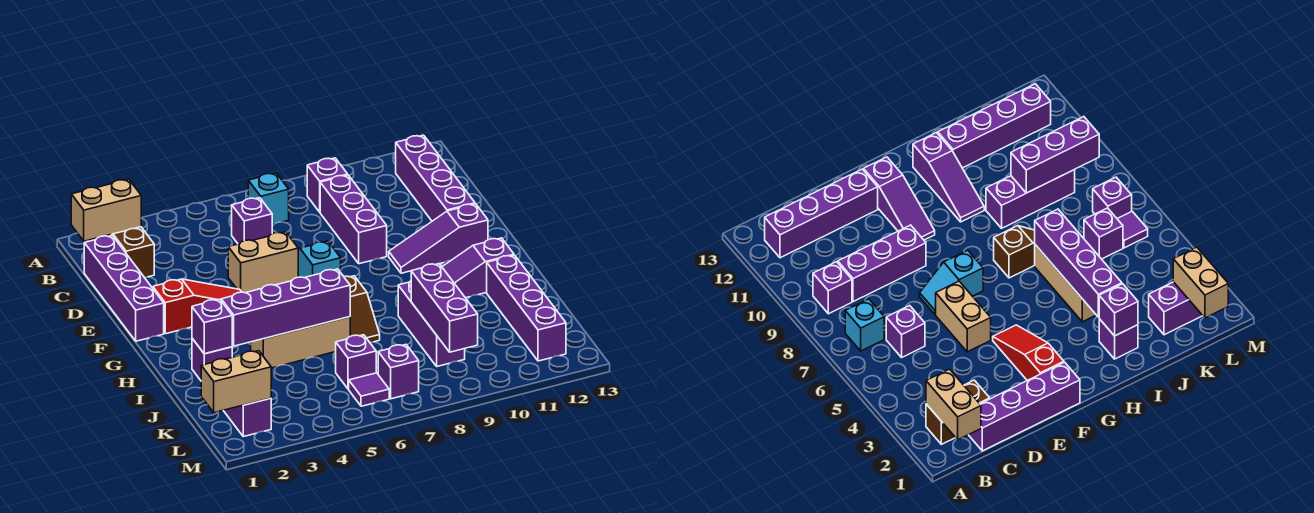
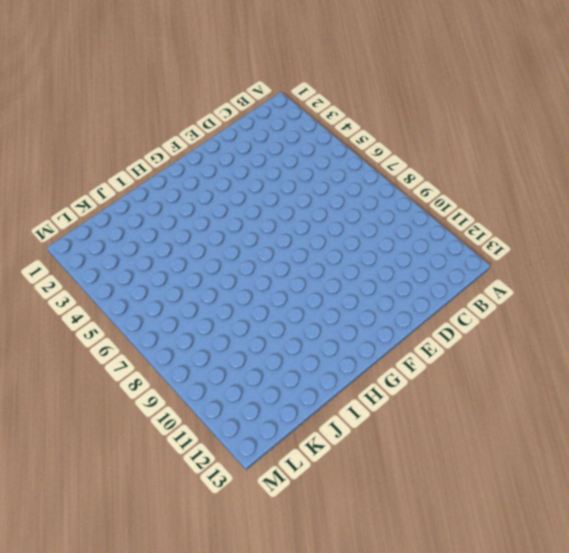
none -> brown brick B2:C2 level 1
none -> cyan brick B7 level 1
none -> purple brick B9 level 1

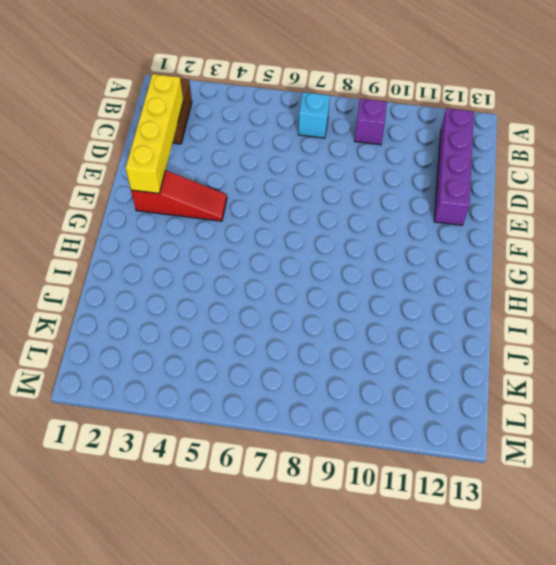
yellow brick C2:F2 level 2 -> none
none -> purple brick C1:F1 level 1
none -> purple brick C6 level 1
none -> purple brick C9:E9 level 1

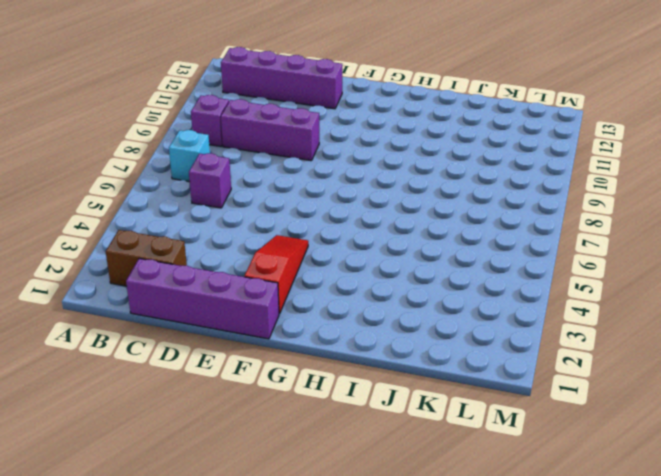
none -> tan brick E5:E6 level 1
none -> cyan slope E7:F7 level 1 top F
none -> purple slope F10:F12 level 1 top 12

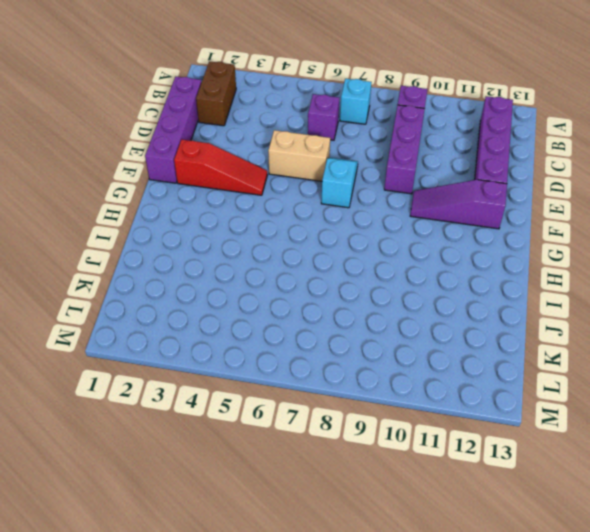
none -> brown slope H7:I7 level 1 top H
none -> purple slope H10:H12 level 1 top 12
none -> purple brick I2 level 1

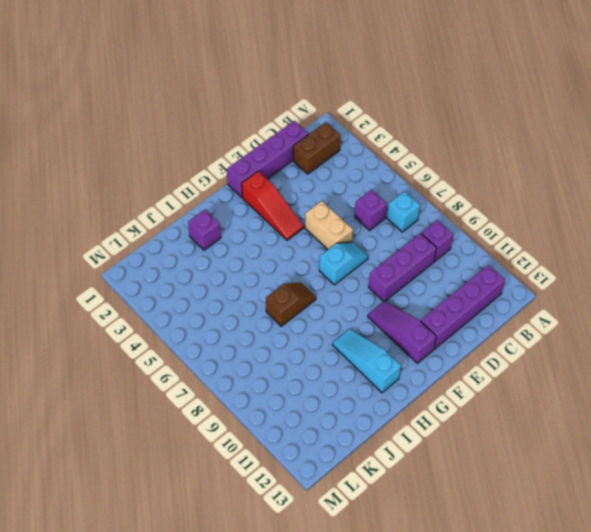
brown slope H7:I7 level 1 top I -> brown slope H7:I7 level 1 top H
cyan slope H10:H12 level 1 top 12 -> purple slope H10:H12 level 1 top 12
none -> tan brick I4:I6 level 1
none -> purple brick I9:K9 level 1
none -> purple brick I12:L12 level 1

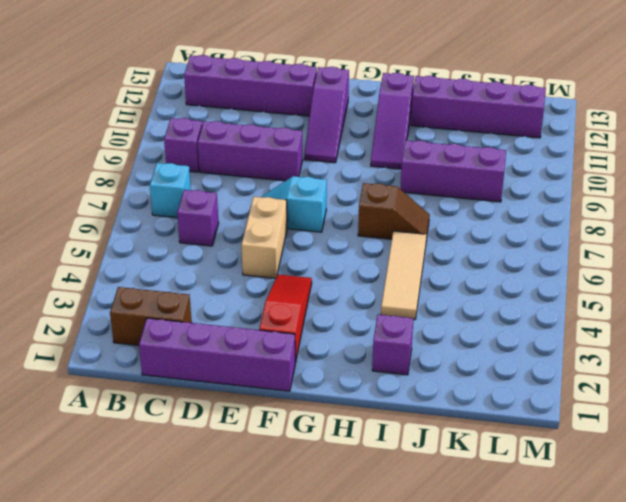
tan tile I4:I6 level 1 -> tan brick I4:I6 level 1
none -> purple brick K2:L2 level 1
none -> purple brick K6 level 1
none -> purple tile L6 level 1

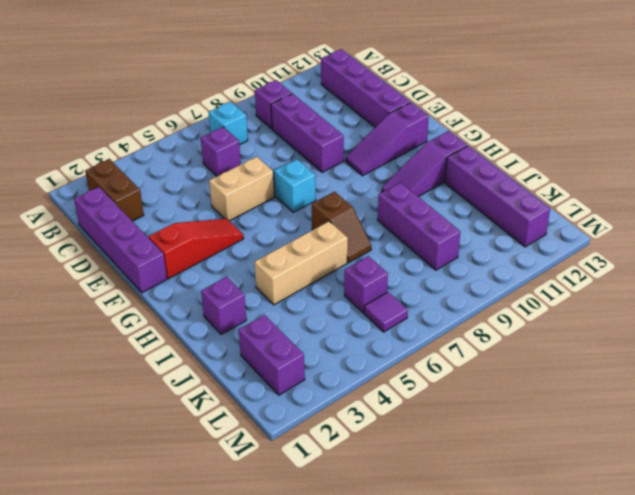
none -> purple brick L7 level 1
none -> tan brick B1:B2 level 2
none -> purple brick I2 level 2

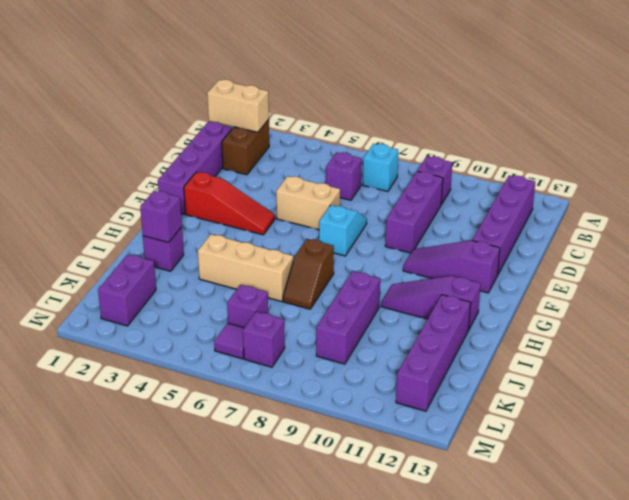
none -> purple brick I3:I6 level 2
none -> purple brick J9:L9 level 2
none -> tan brick L1:L2 level 2

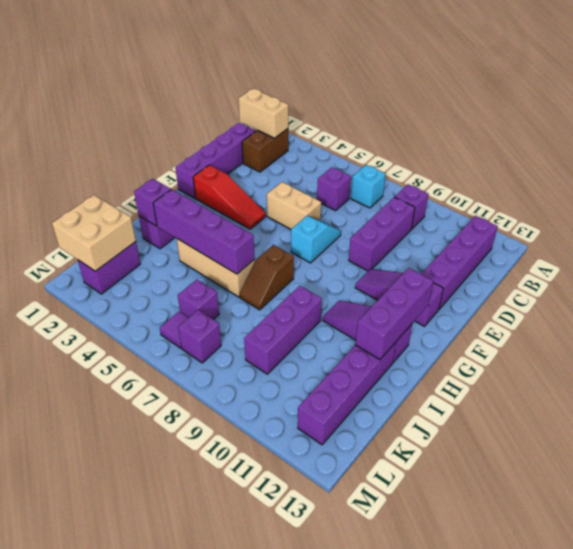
purple brick G12:I12 level 2 -> purple brick J9:L9 level 2
tan brick K1:L2 level 2 -> tan brick L1:L2 level 2

